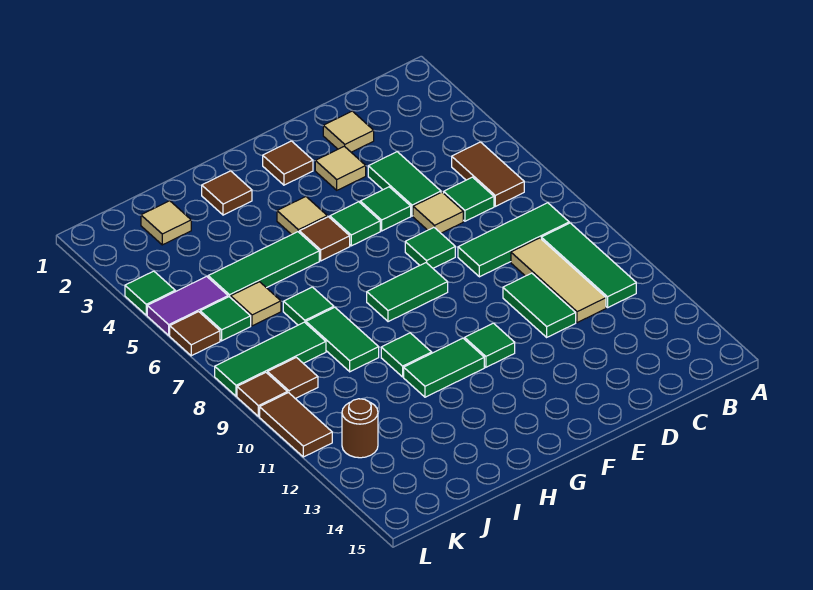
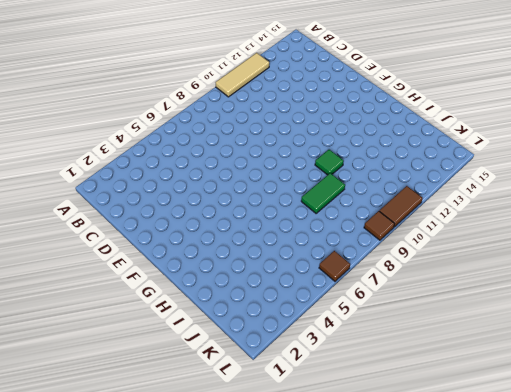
tan tile A10:A12 level 1 -> tan tile C9:C11 level 1
none -> brown tile B5:B6 level 1
none -> green tile B8:D8 level 1
none -> green tile B9:B11 level 1
none -> green tile C6 level 1

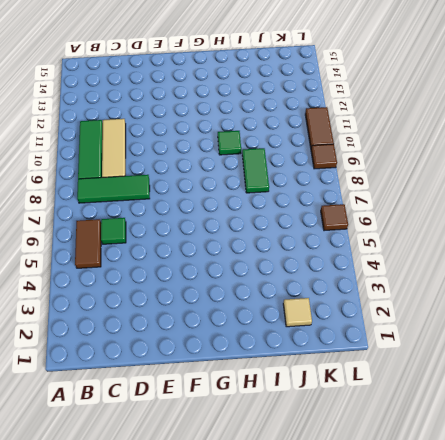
none -> tan tile D2 level 1
none -> green tile D4:D5 level 1
none -> tan tile D6 level 1
none -> green tile D10:D11 level 1

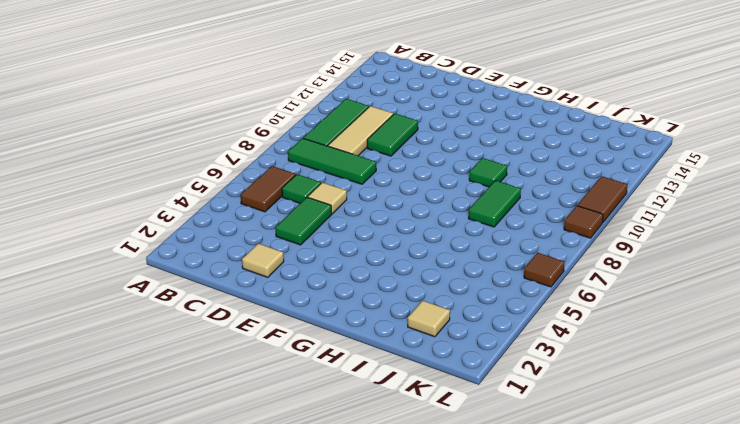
none -> tan tile E3 level 1
none -> green tile E5 level 1
none -> green tile E7 level 1
none -> brown tile F2 level 1

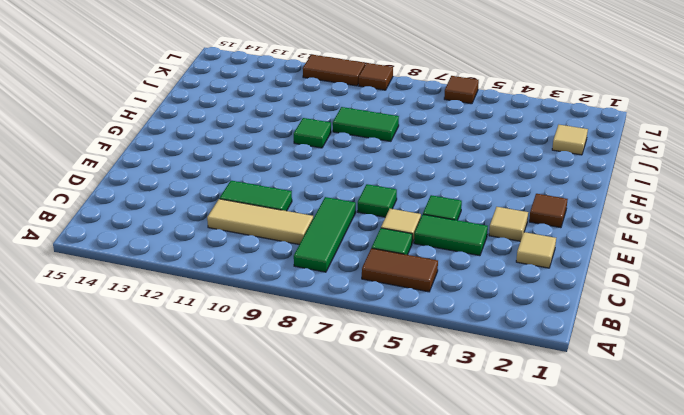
none -> green tile B9:B11 level 1
none -> green tile F5 level 1
none -> green tile F8:G8 level 1
none -> green tile F11 level 1

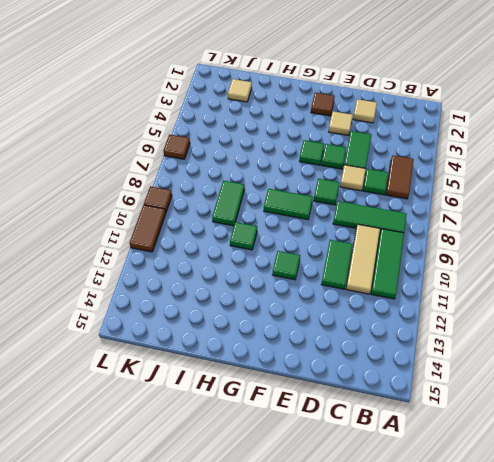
none -> tan tile G4 level 1
none -> brown tile G5 level 1
none -> green tile G11:H11 level 1
none -> brown tile H2 level 1

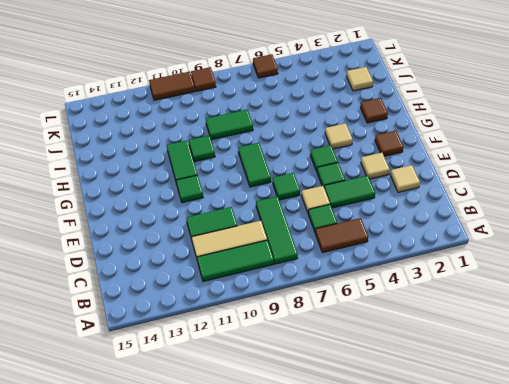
none -> brown tile G5 level 1
none -> green tile H5:J5 level 1
none -> green tile I7 level 1
none -> tan tile J6 level 1

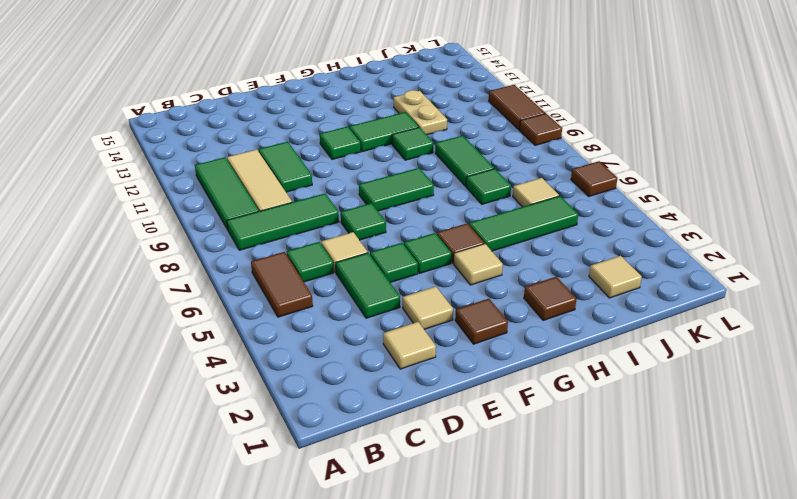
tan plate I11:I12 level 1 -> none
none -> green tile J8:L8 level 1
none -> purple tile K5:L5 level 1
none -> green tile K6 level 1
none -> brown tile K9 level 1

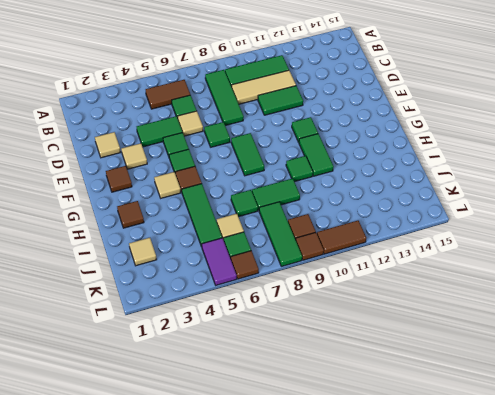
none -> brown round brick K12 level 1
none -> green tile L4 level 1

